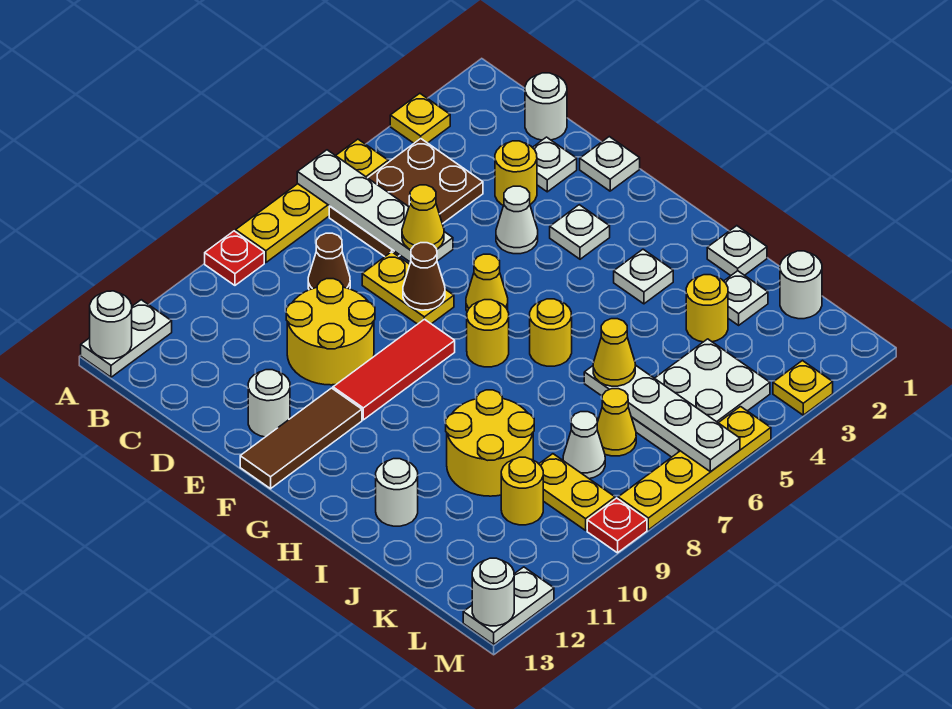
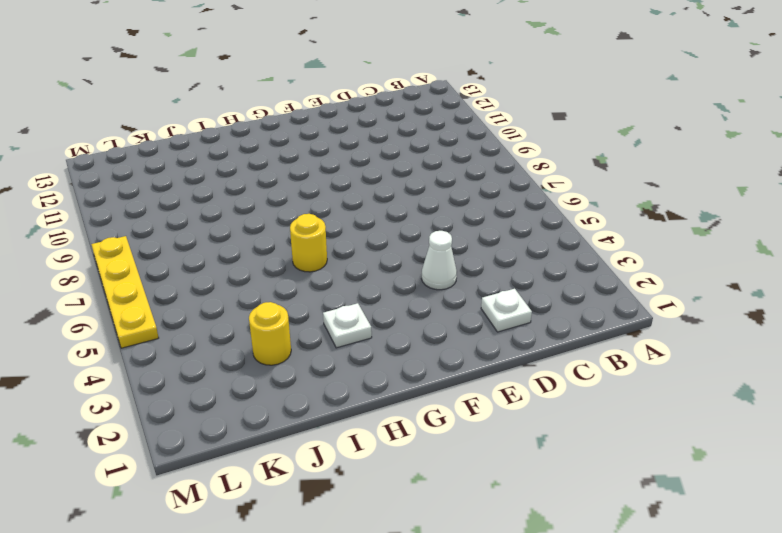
none -> yellow plate A3 level 1
none -> yellow plate A5:A8 level 1
none -> red plate A9 level 1
none -> white plate A12:A13 level 1

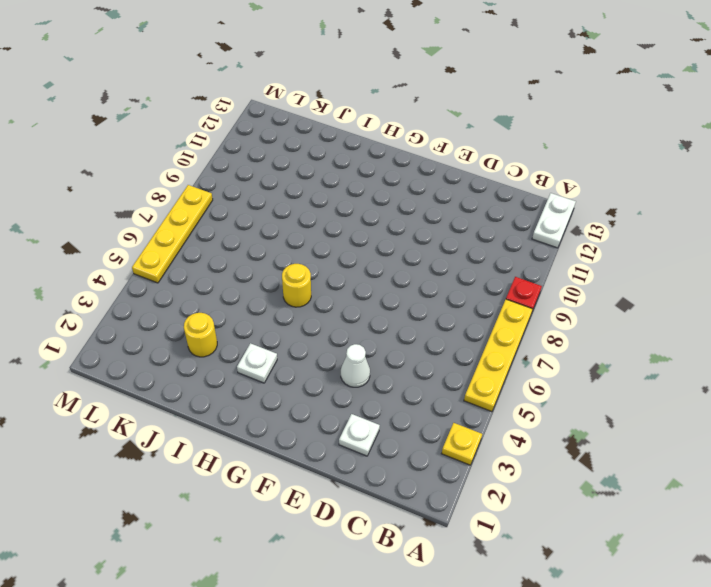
none -> brown plate B4:C6 level 1
none -> white round brick C1 level 1
none -> brown cone C8 level 1
none -> yellow round brick D3 level 1

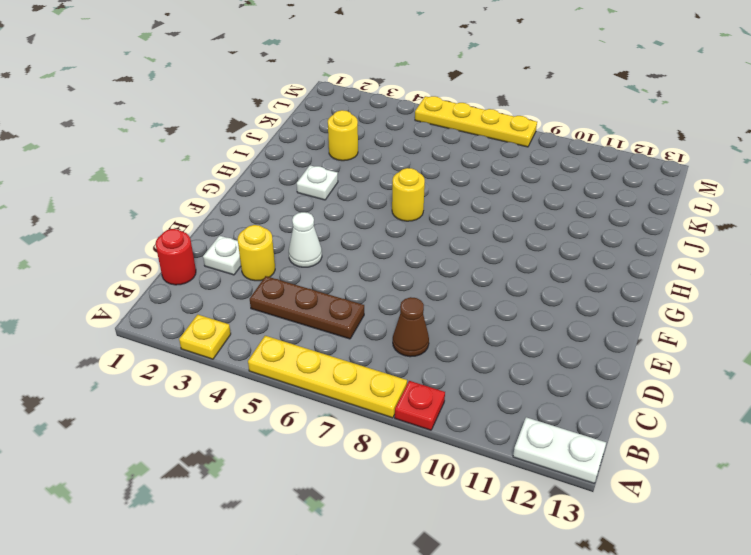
red round brick C1 level 1 -> white round brick C1 level 1
brown plate C4:C6 level 1 -> brown plate B4:C6 level 1
none -> yellow plate D7:E7 level 1
none -> yellow round brick D9:E10 level 1
none -> white plate E1 level 1
none -> white round brick E12 level 1

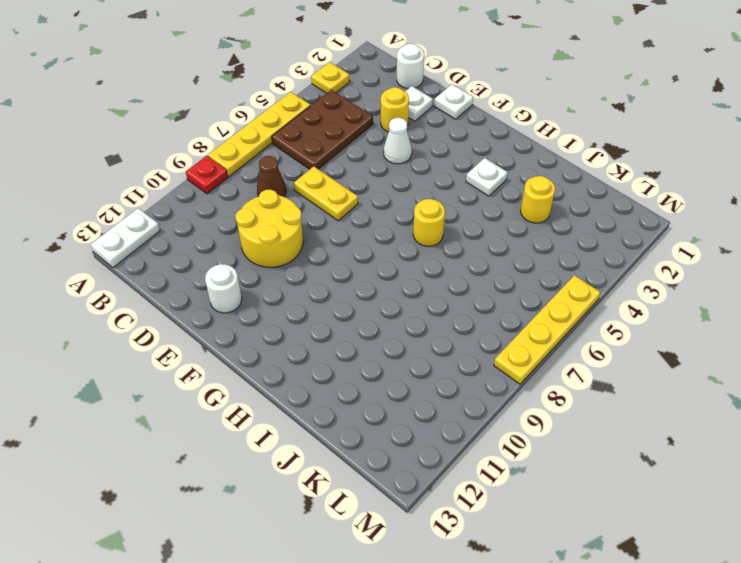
none -> white plate F3 level 1
none -> yellow cone F6 level 1
none -> red tile F8:F10 level 1
none -> brown tile F11:F13 level 1

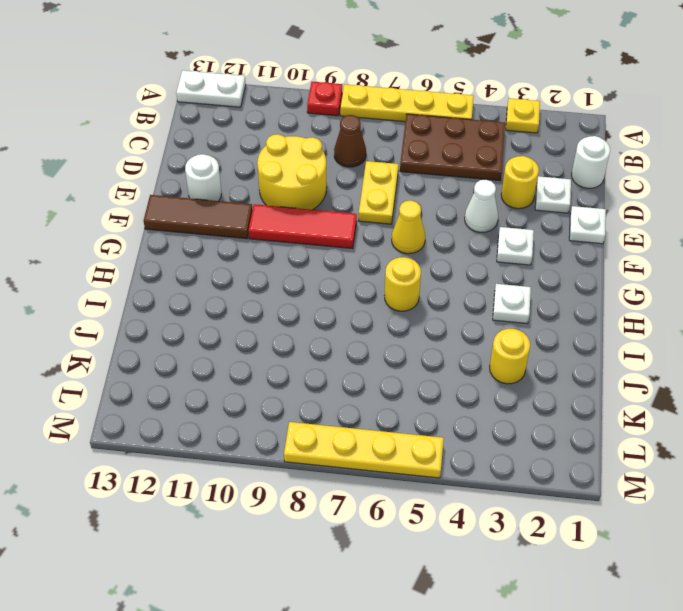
none -> yellow round brick G7 level 1
none -> white plate I1 level 1
none -> yellow round brick I9:J10 level 1
none -> white round brick I12 level 1

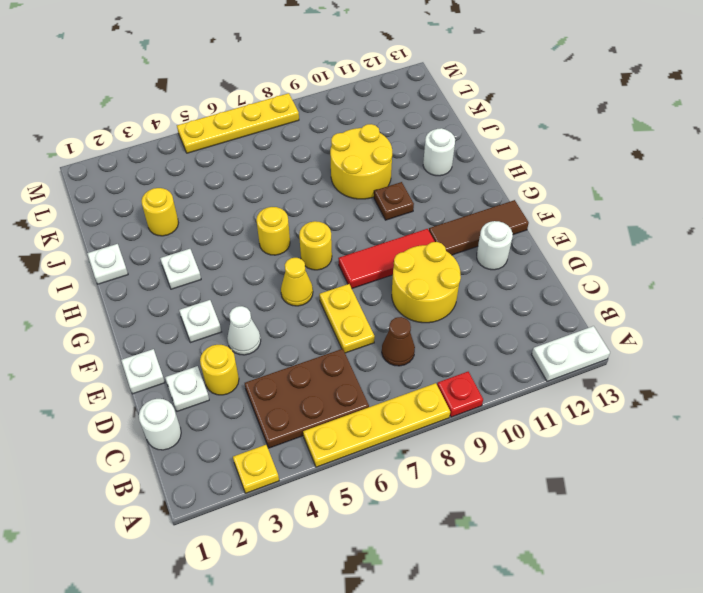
brown plate H10 level 1 -> none
none -> white plate J2 level 1
none -> white round brick K1 level 1
none -> white plate K4:L6 level 1
none -> yellow cone K7 level 1

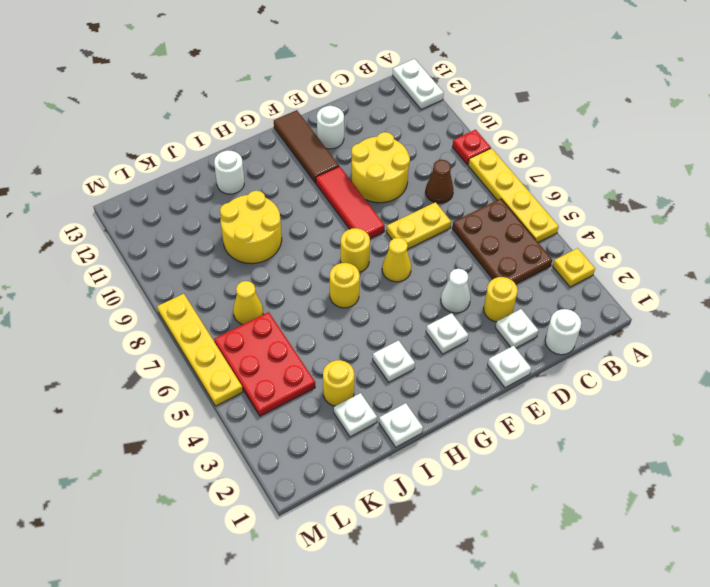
red plate K4:L6 level 1 -> white plate K4:L6 level 1
none -> white round brick K1 level 1
none -> white cone K8 level 1
none -> yellow plate K9:L9 level 1
none -> yellow round brick K10 level 1

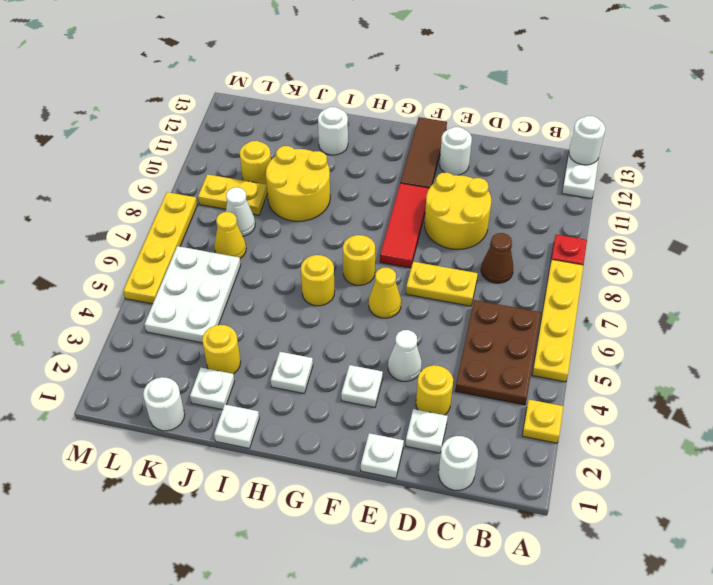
none -> yellow plate M3 level 1
none -> red plate M9 level 1
none -> white plate M12:M13 level 1
none -> white plate A6:D6 level 2

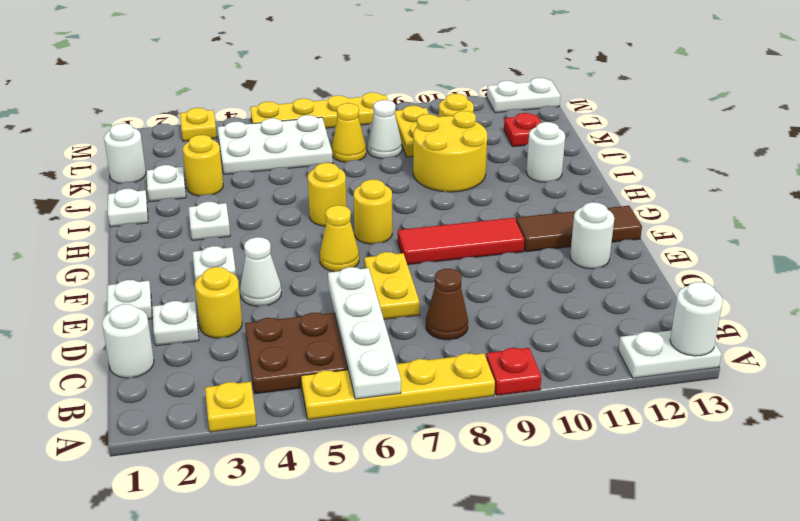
red plate K12 level 1 -> red plate M9 level 1
none -> yellow round brick D9:E10 level 1
none -> brown cone E7 level 2
none -> white plate J6:M6 level 2
none -> white round brick M13 level 2

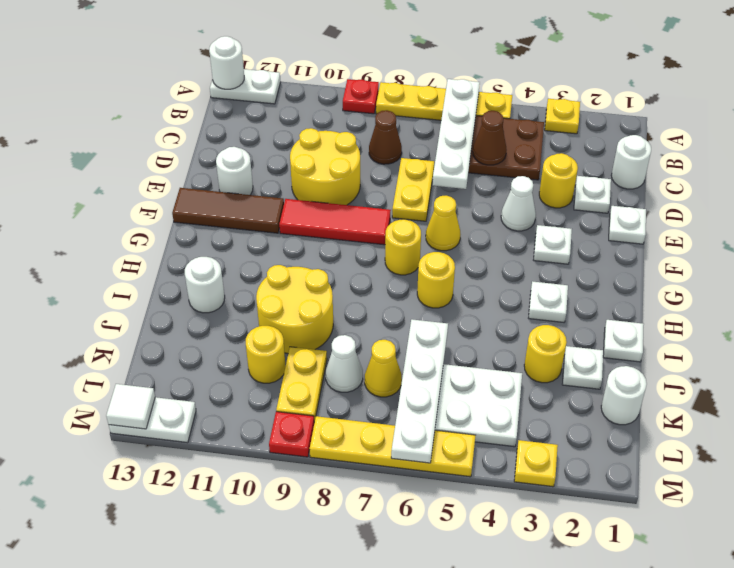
brown cone C5 level 2 -> brown cone E7 level 2
white tile M13 level 2 -> white round brick M13 level 2
none -> yellow cone D6 level 3
none -> yellow cone J6 level 3

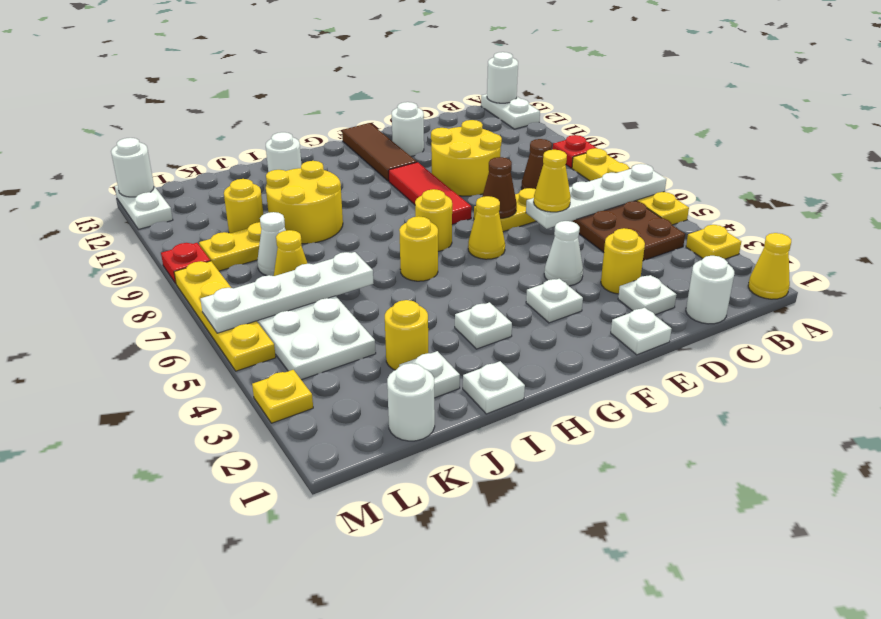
yellow cone A1 level 1 -> yellow cone J6 level 3

